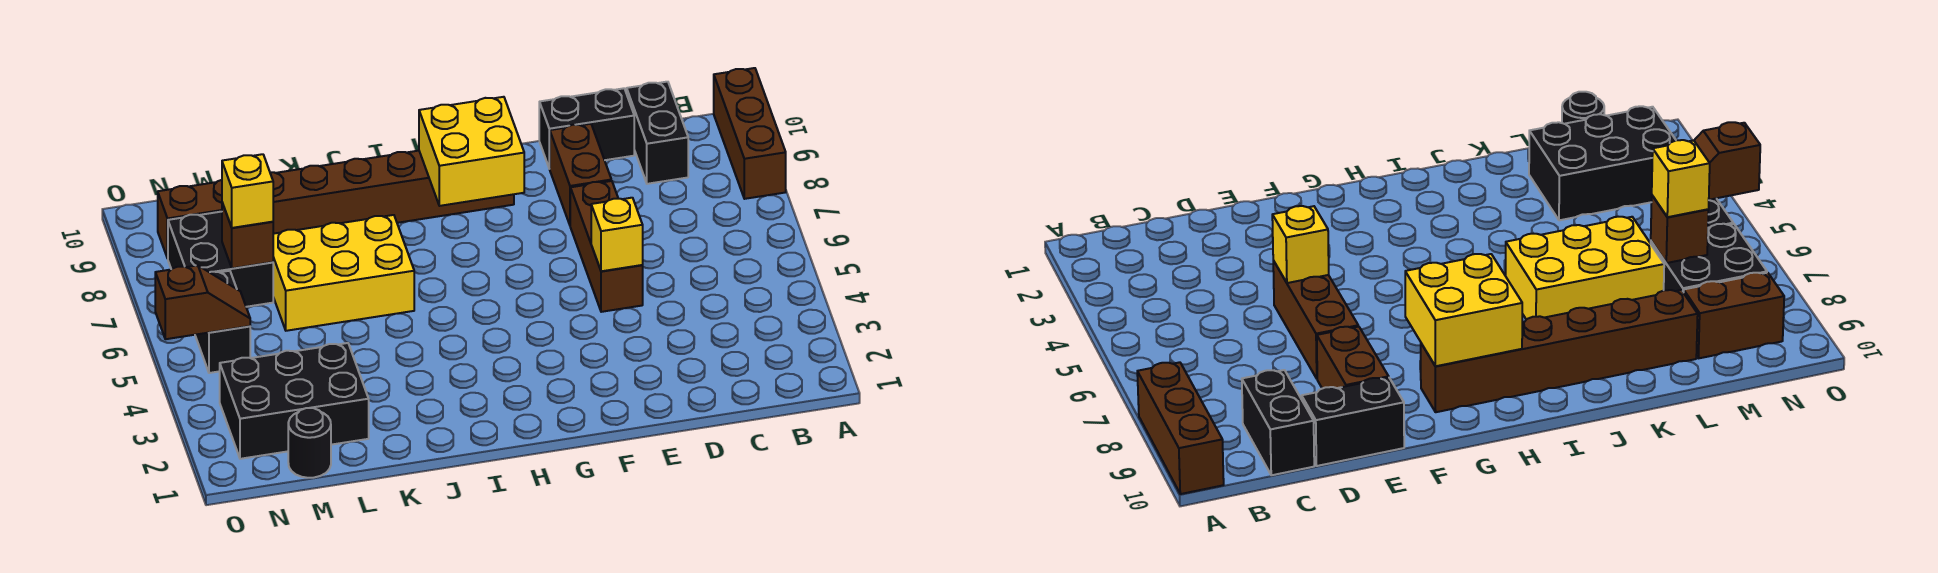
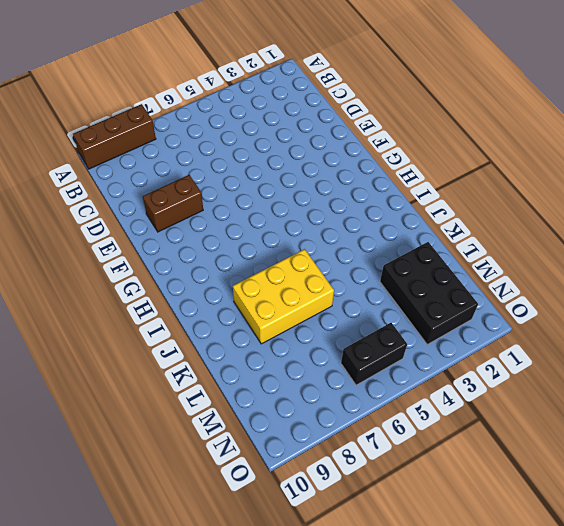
yellow brick J6:K8 level 1 -> yellow brick J6:L7 level 1
none -> black brick C9:C10 level 1
none -> black brick D10:E10 level 1
none -> brown brick E5:E7 level 1

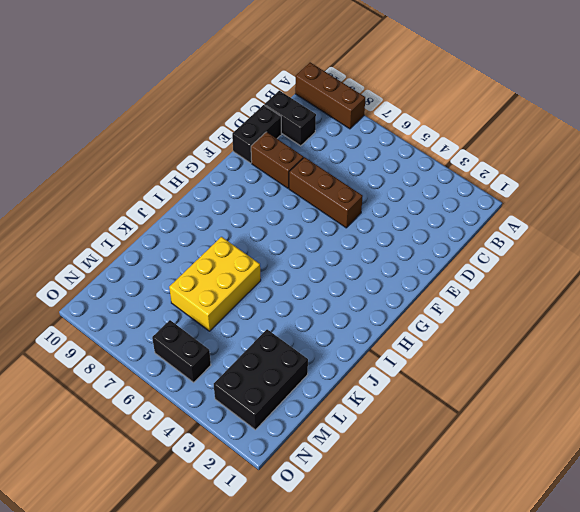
none -> brown brick G9:L9 level 1
none -> black round brick M1 level 1
none -> black brick M7:N8 level 1

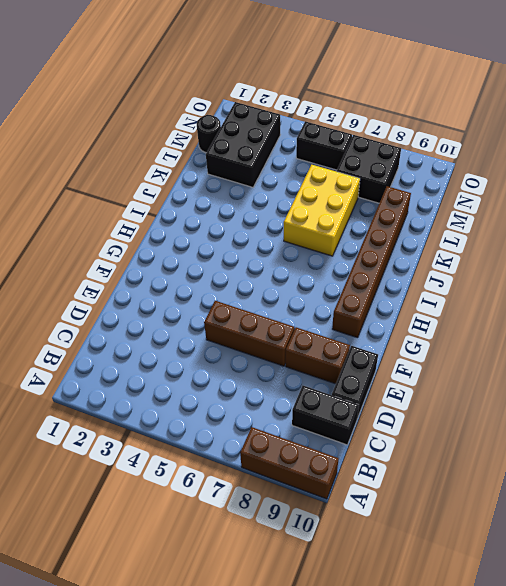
none -> brown brick M9:N9 level 1
none -> yellow brick E5 level 2
none -> yellow brick G8:H9 level 2

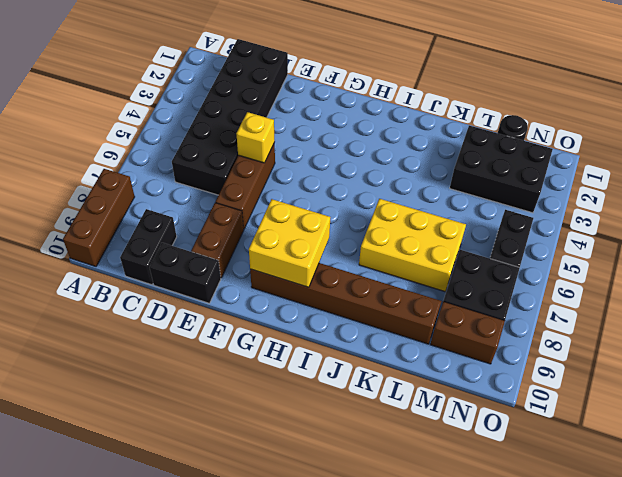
black brick C1:D6 level 1 -> none
none -> brown brick M7 level 2
none -> brown slope N5:O5 level 2 top O
none -> yellow brick M7 level 3

